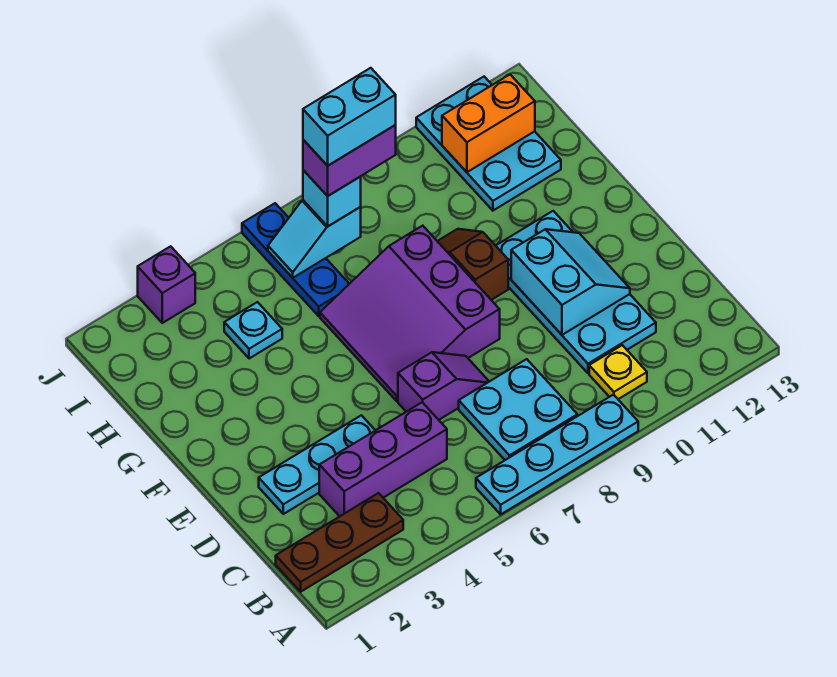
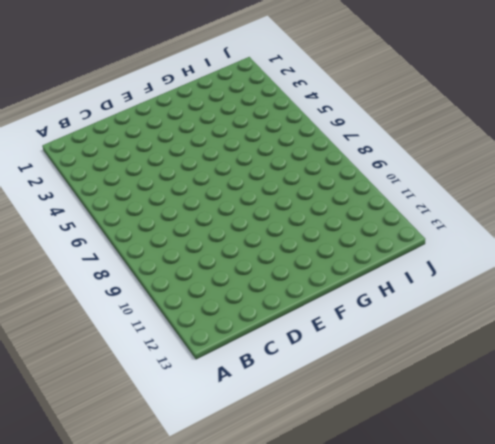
none -> cyan plate A6:A9 level 1
none -> brown plate B1:B3 level 1
none -> cyan plate B7:C8 level 1

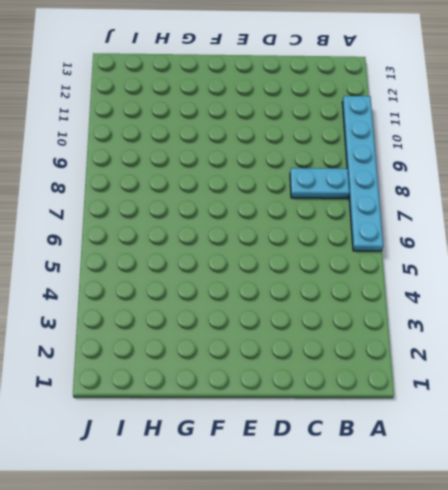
cyan plate A6:A11 level 1 -> cyan plate A6:A9 level 1
cyan plate B8:C8 level 1 -> cyan plate B7:C8 level 1
none -> brown plate B1:B3 level 1
none -> yellow plate B10 level 1
none -> purple brick C3:C5 level 1

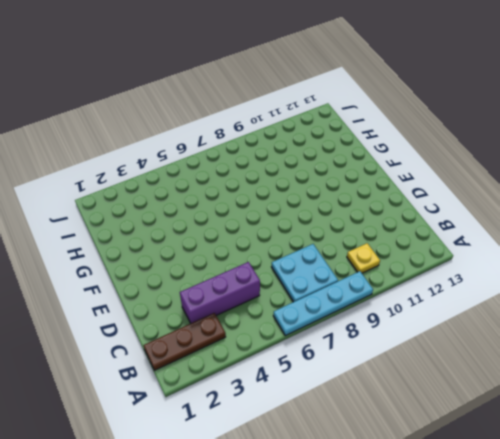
none -> cyan plate C10:F11 level 1
none -> cyan plate D2:D4 level 1
none -> purple slope D6:D7 level 1 top 6

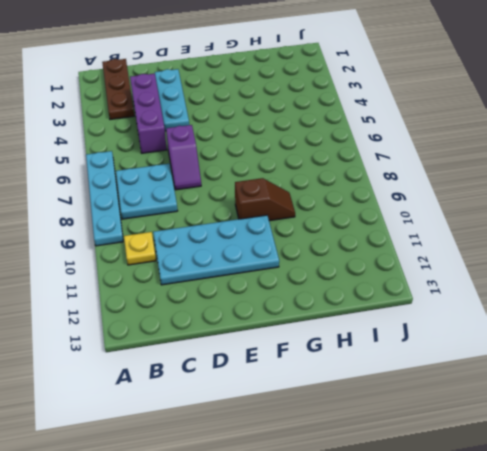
none -> purple slope E6:G8 level 1 top 8
none -> cyan plate H4 level 1
none -> blue plate H6:J6 level 1

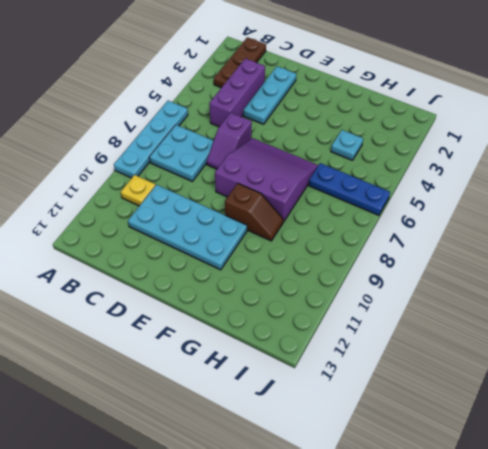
none -> cyan plate H11:J12 level 1
none -> purple brick J3 level 1
none -> cyan slope D10:E11 level 2 top 10

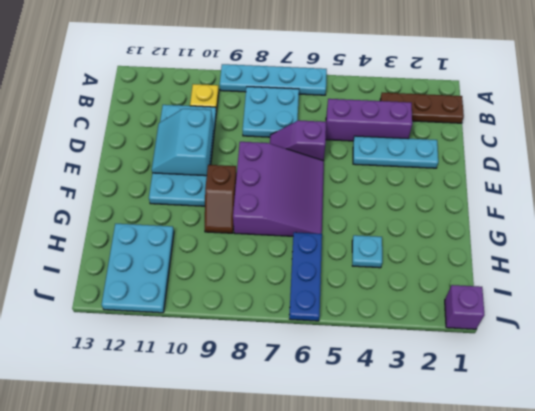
purple brick J1 level 1 -> purple brick J3 level 1
none -> cyan slope I6:I7 level 2 top 7
none -> orange brick I11:I12 level 2
none -> cyan brick I7 level 3

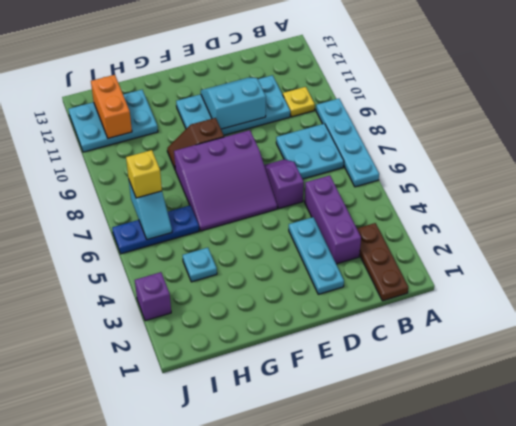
yellow brick I7 level 3 -> cyan brick I7 level 3
none -> purple brick I7:I8 level 4
none -> cyan brick I7:I8 level 5

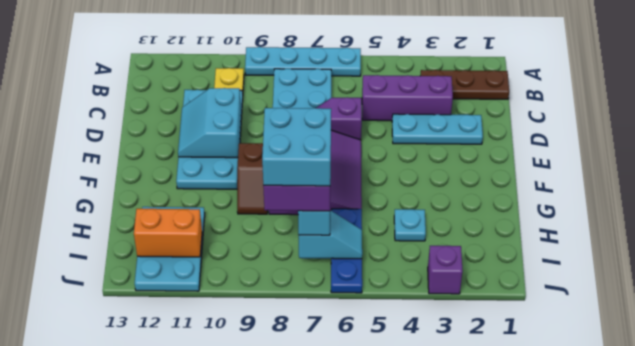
cyan brick H7:I8 level 5 -> cyan brick I7:I8 level 5

